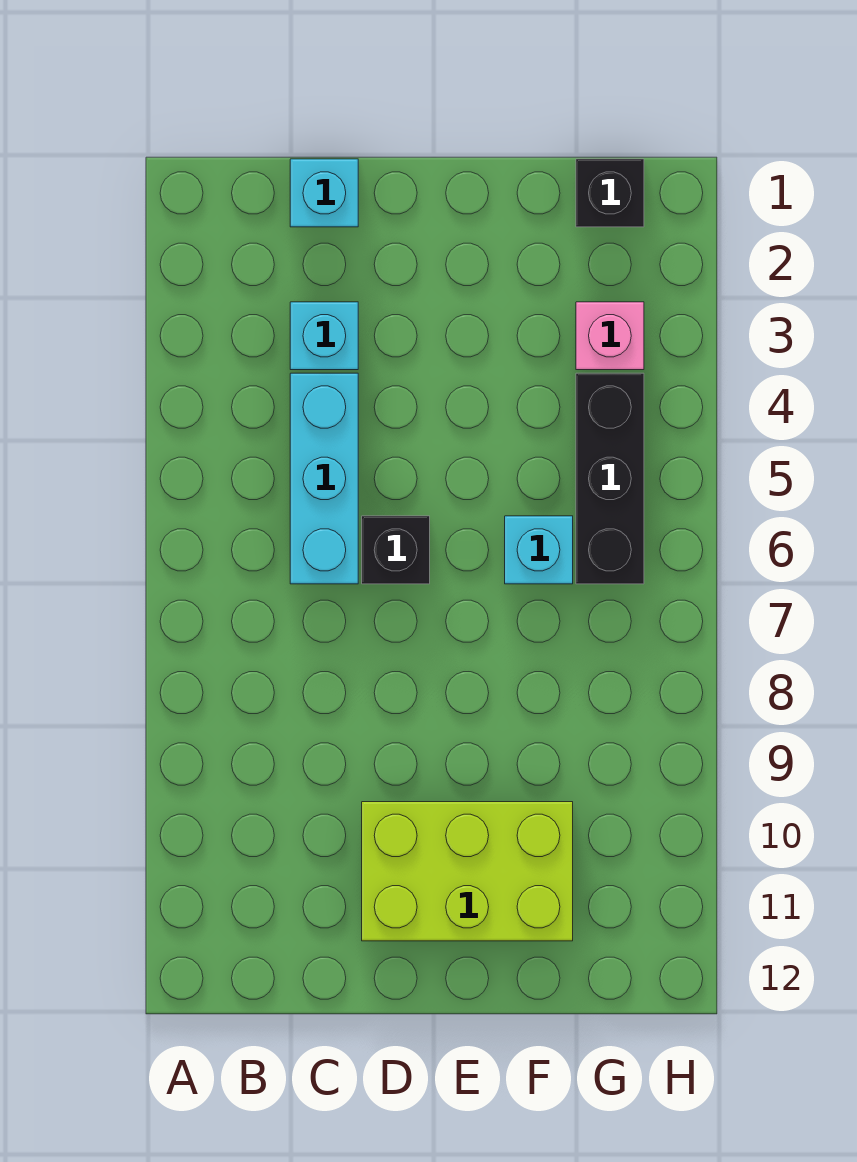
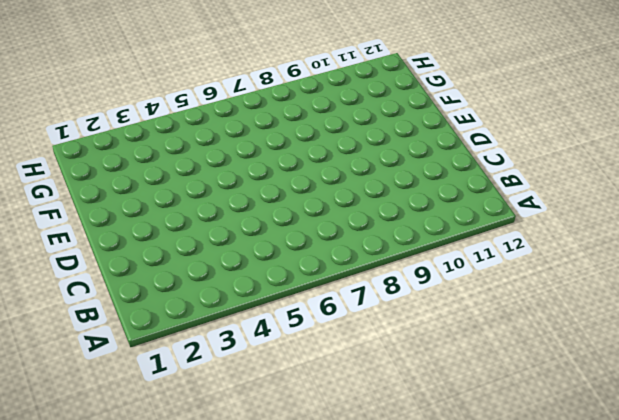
none -> cyan brick C1 level 1
none -> cyan brick C3 level 1

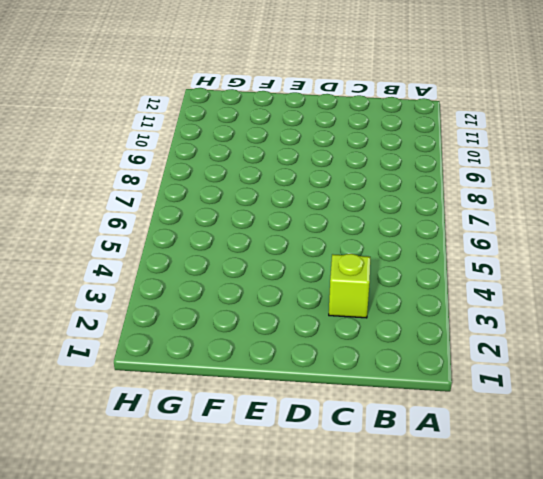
lime brick C3 level 1 -> cyan brick C3 level 1
none -> cyan brick C1 level 1
none -> cyan brick C4:C6 level 1

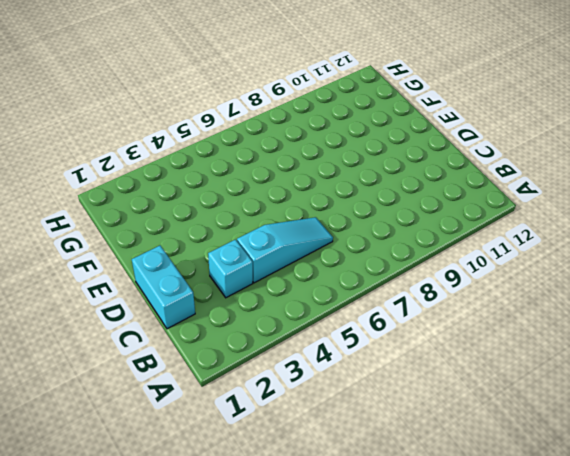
cyan brick C1:D1 level 1 -> cyan brick C1 level 1
cyan slope C4:C6 level 1 top 4 -> cyan brick C4:C6 level 1
none -> black brick D6 level 1
none -> lime brick D10:F11 level 1

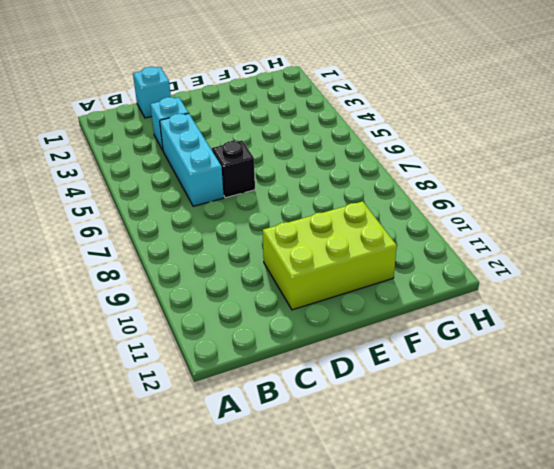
none -> cyan brick F6 level 1
none -> black brick G1 level 1

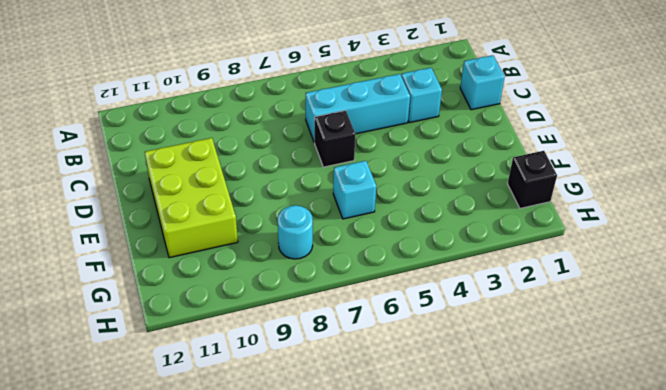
cyan round brick G8 level 1 -> none
none -> pink brick G3 level 1
none -> black brick G4:G6 level 1

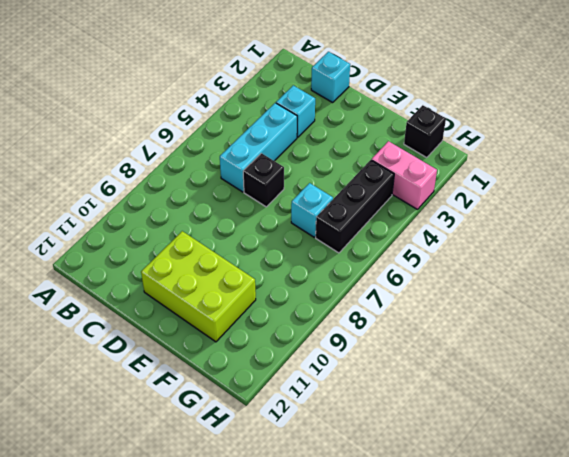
pink brick G3:H3 level 1 -> pink brick G3 level 1

